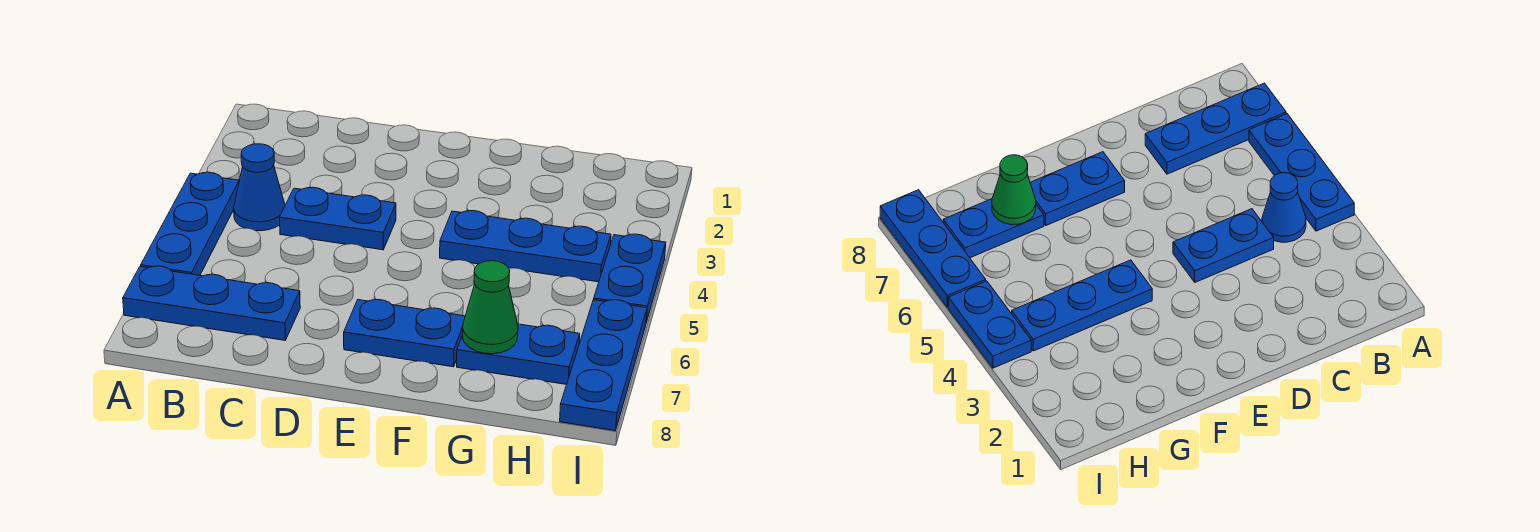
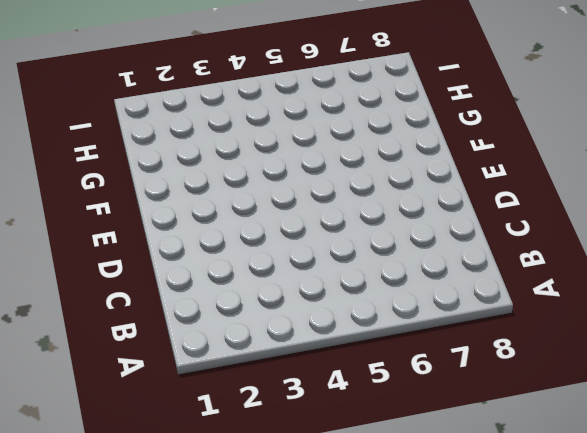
none -> blue plate A4:A6 level 1
none -> blue plate A7:C7 level 1

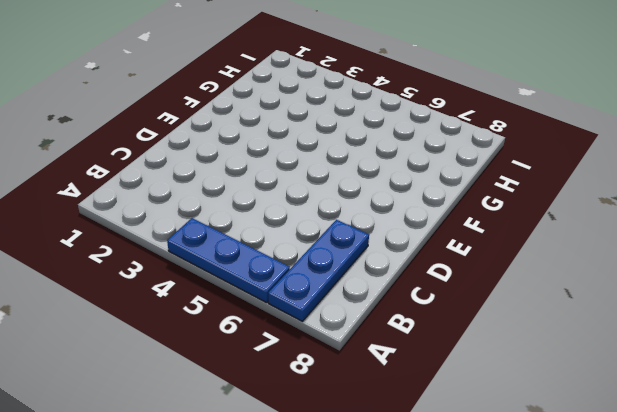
none -> blue cone B4 level 1
none -> blue plate C4:D4 level 1

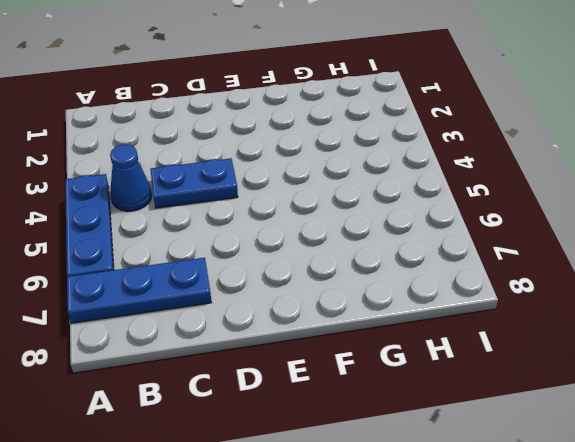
none -> blue plate E7:F7 level 1
none -> blue plate F4:H4 level 1

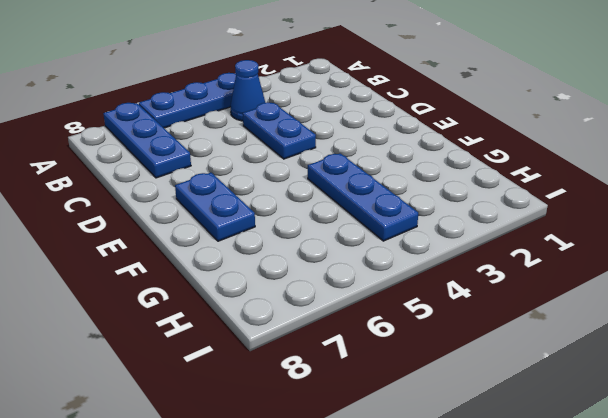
none -> blue plate G7:H7 level 1
none -> blue plate I4:I5 level 1

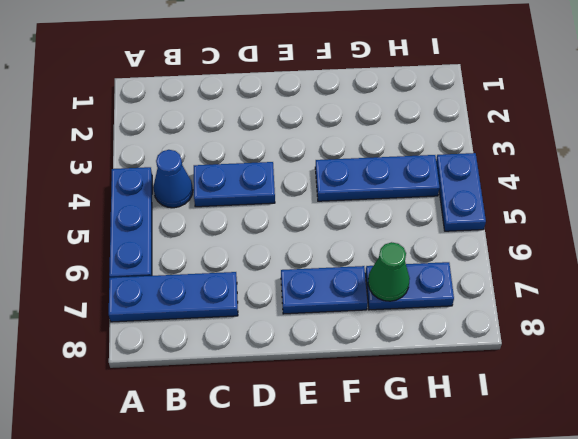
none -> blue plate I6:I8 level 1

